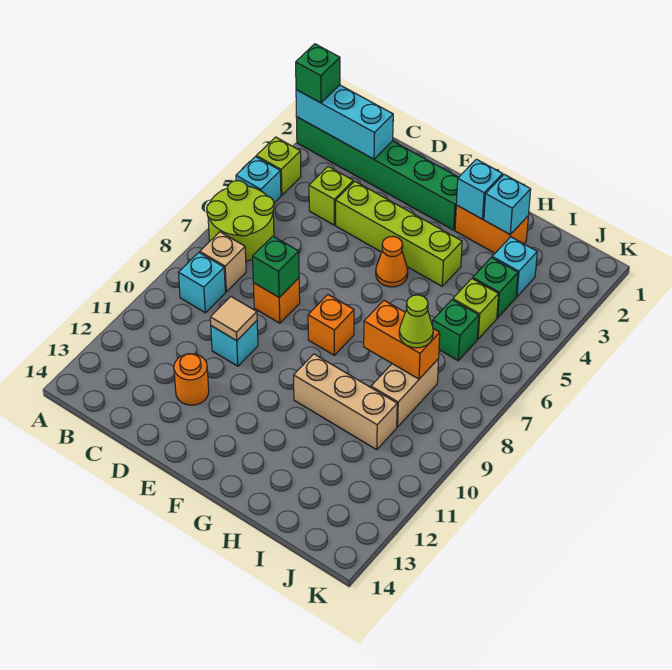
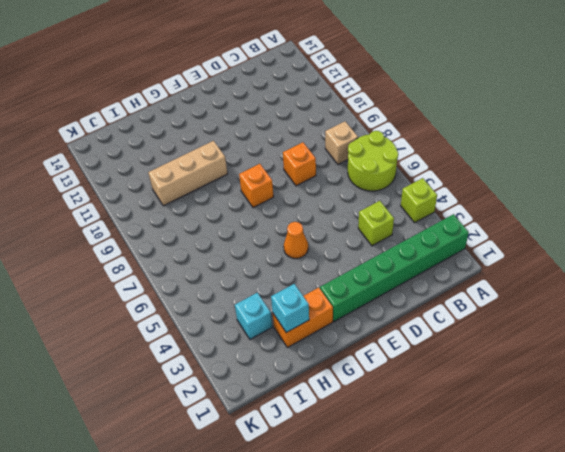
none -> cyan brick A5 level 1
none -> cyan brick B9 level 1
none -> lime brick D4:G4 level 1

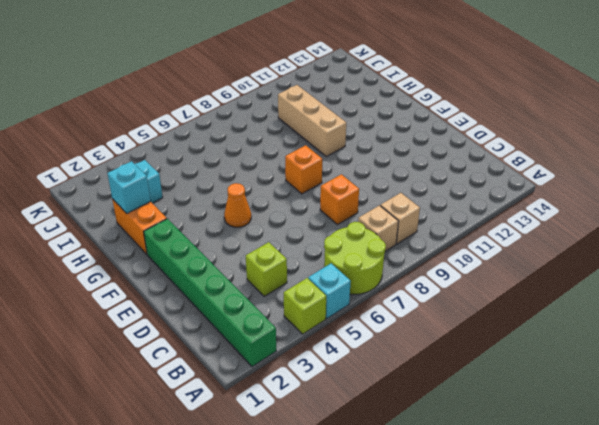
tan brick B9 level 1 -> cyan brick B9 level 1
none -> lime brick D4:G4 level 1
none -> cyan brick D10 level 1
none -> orange round brick D12 level 1

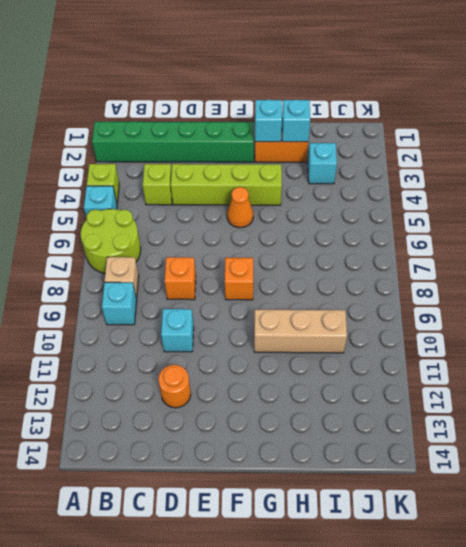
none -> green brick I4 level 1
none -> lime brick I5 level 1
none -> green brick I6 level 1

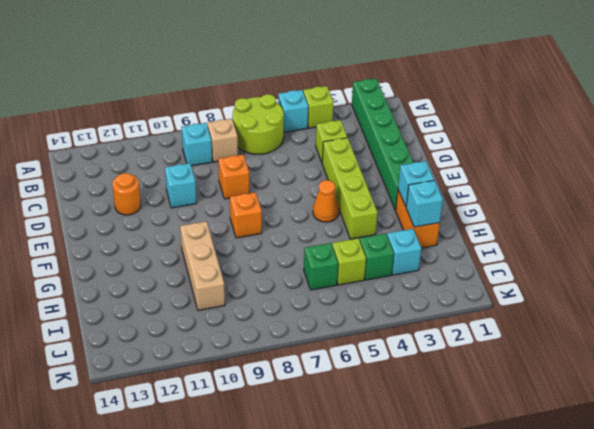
none -> tan brick I8:I9 level 1
none -> cyan brick A2:C2 level 2
none -> green brick D8 level 2

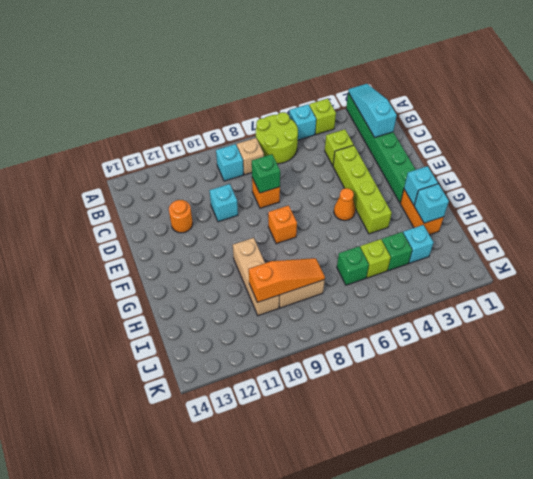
cyan slope A2:C2 level 2 top C -> cyan brick A2:C2 level 2
orange slope I8:I10 level 2 top 10 -> orange brick H8:I8 level 2
none -> tan tile D10 level 2
none -> green brick A2 level 3
none -> lime cone I8 level 3

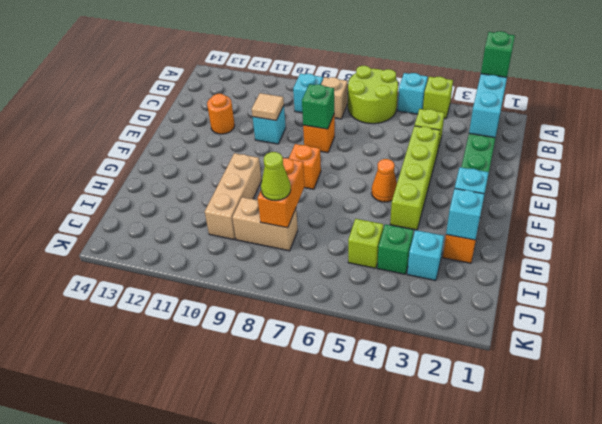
none -> green brick I6 level 1

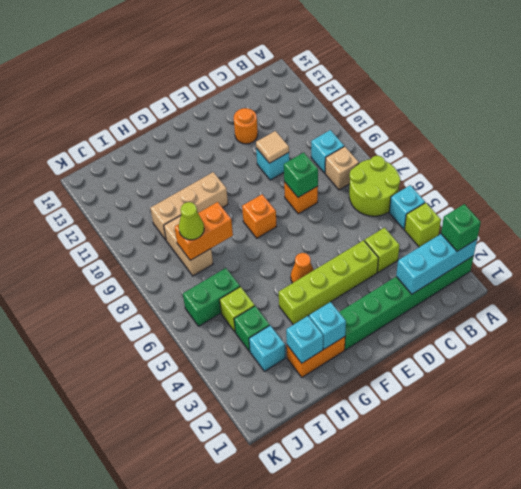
green brick I6:J6 level 1 -> green brick I6 level 1

